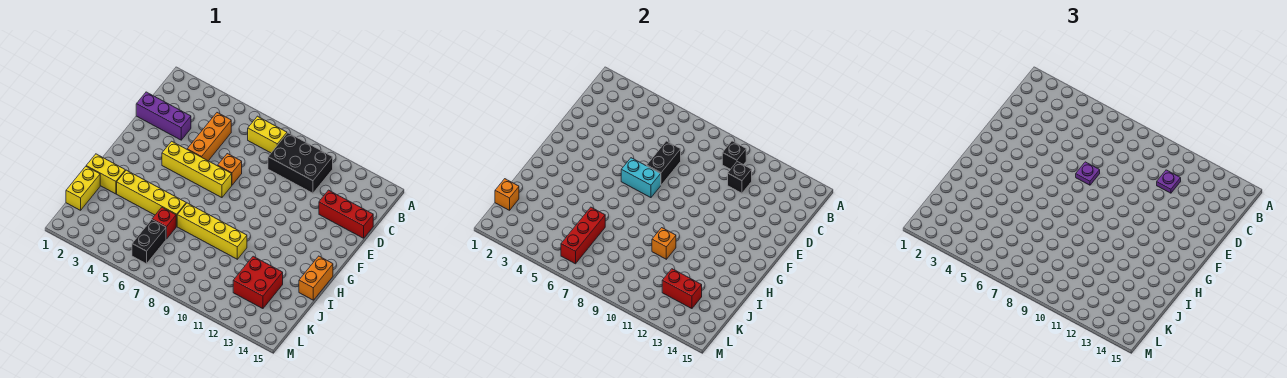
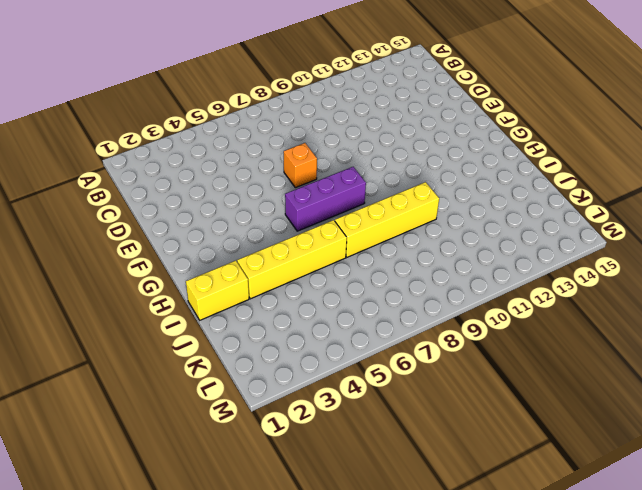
purple brick G6:G8 level 1 -> purple brick D1:D3 level 1
none -> yellow brick B7:B8 level 1
none -> black brick B9:C11 level 1
none -> orange brick C5:E5 level 1

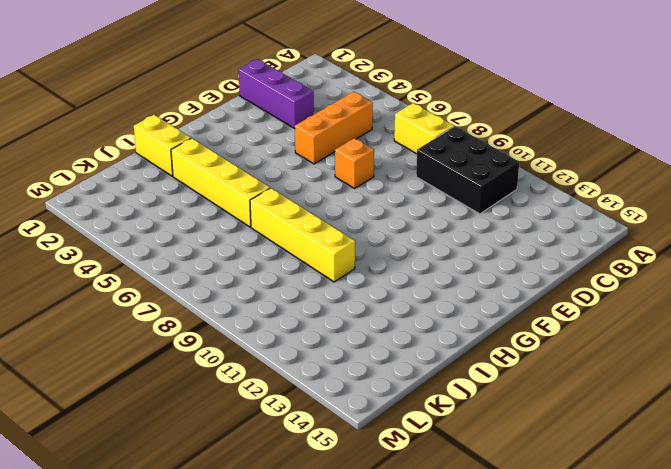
none -> red brick D13:D15 level 1
none -> yellow brick F4:F7 level 1
none -> orange brick H15:I15 level 1

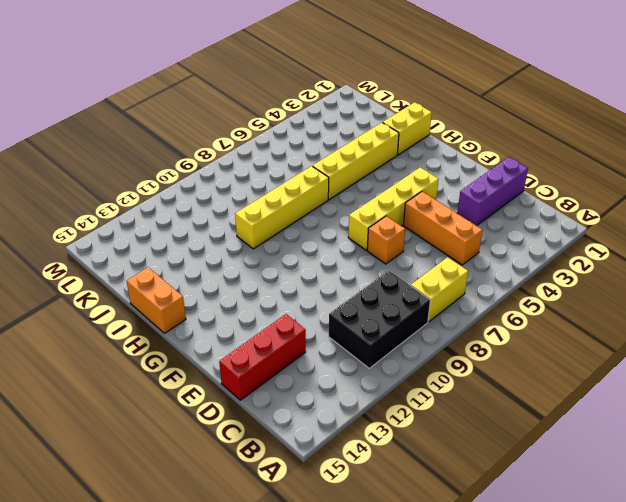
none -> yellow brick J1:K1 level 1
none -> red brick J6 level 1
none -> red brick J12:K13 level 1

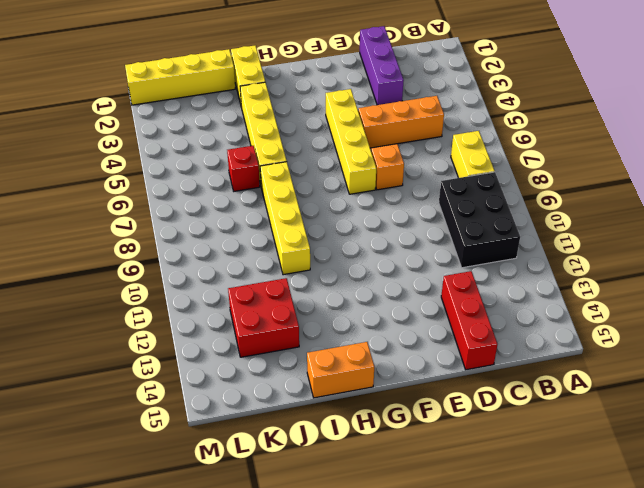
yellow brick J1:M1 level 1 -> yellow brick J1:K1 level 1
none -> black brick K6:L6 level 1
none -> black brick B10 level 2
none -> black brick C11 level 2

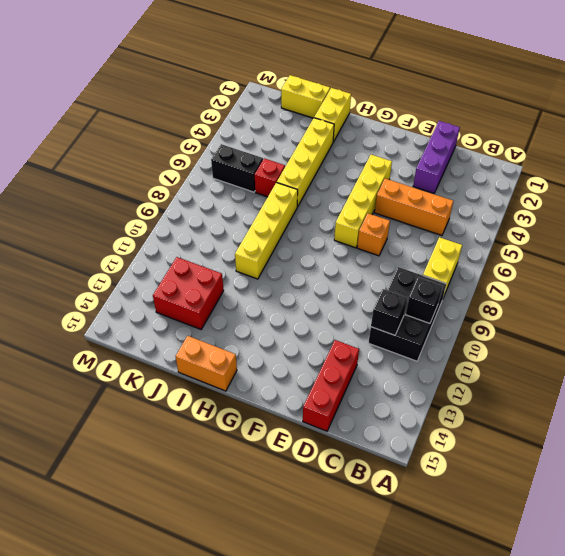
none -> black brick D7:E7 level 2
none -> cyan brick F6:F7 level 2
none -> orange brick I10 level 2

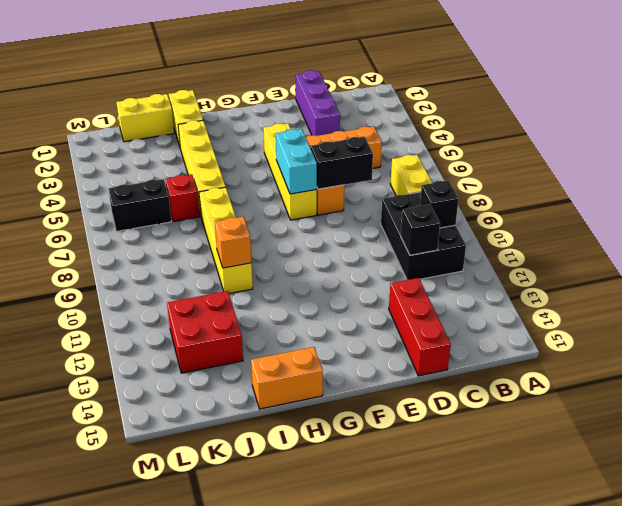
none -> red brick J6:L6 level 2
none -> orange brick K1 level 2
none -> red brick K12:K13 level 2

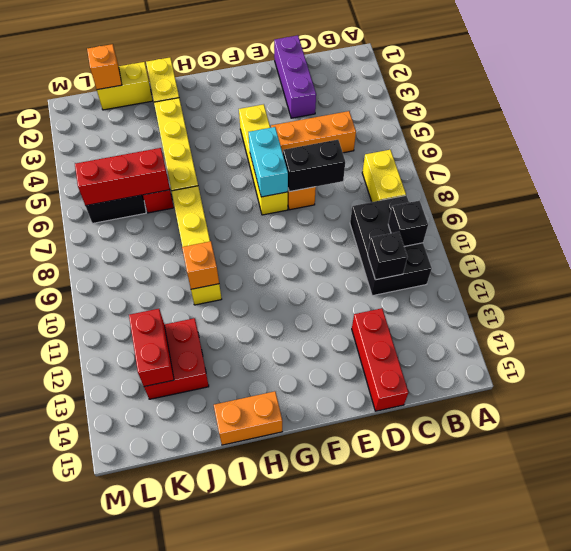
none -> purple plate C11 level 3
none -> purple plate E7 level 3

